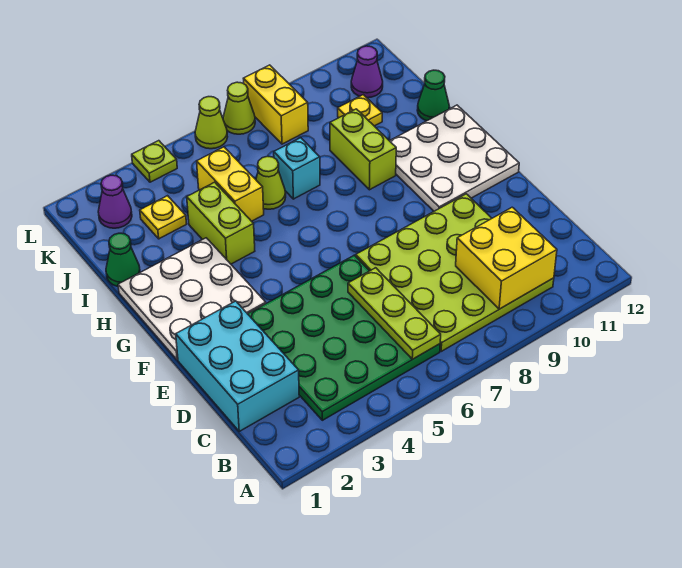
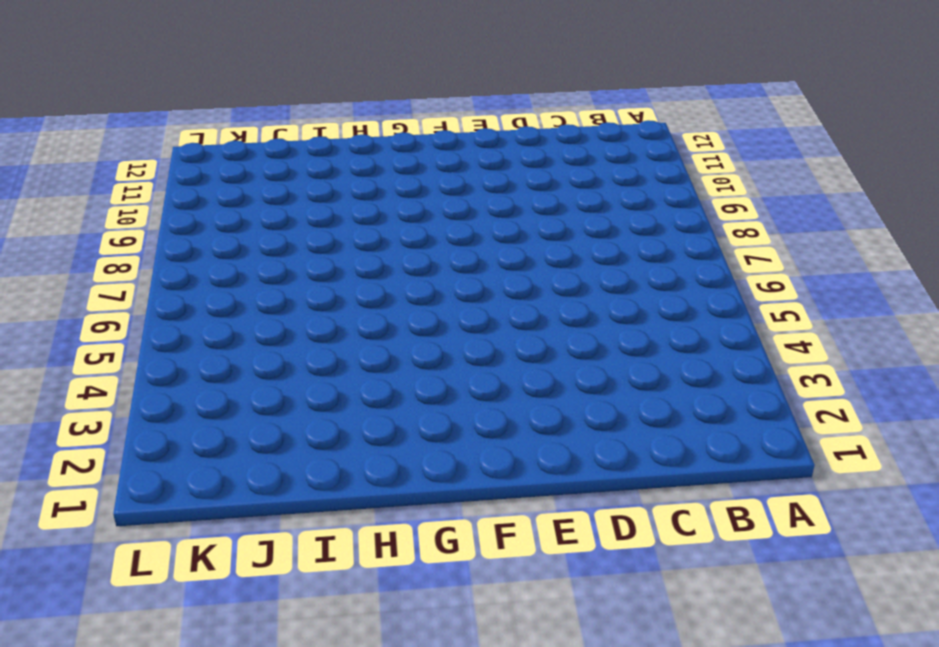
none -> green plate B3:E6 level 1
none -> lime plate B7:E10 level 1
none -> cyan brick C1:E2 level 1

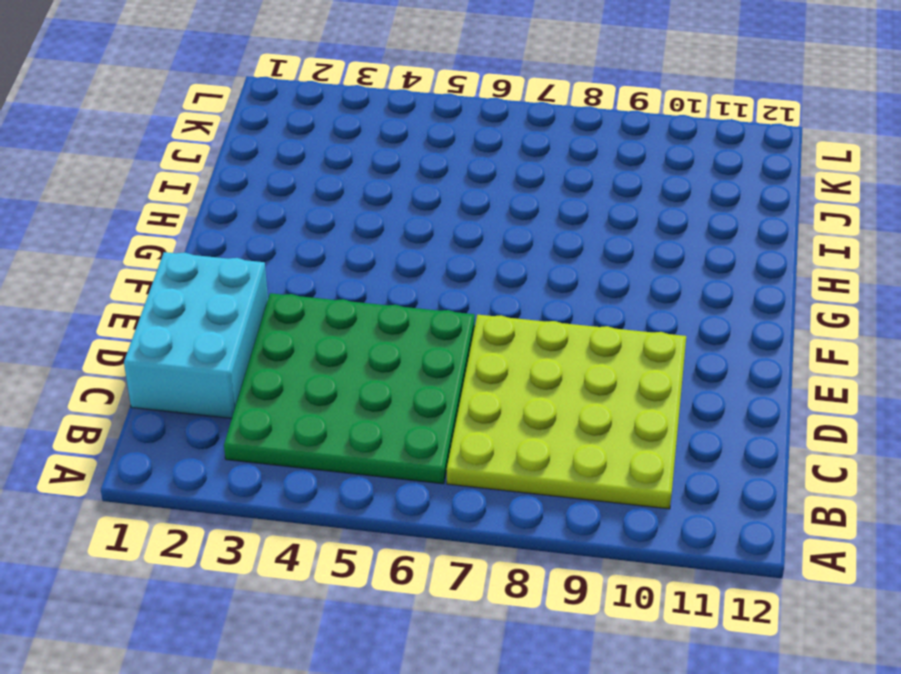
none -> white plate F1:H3 level 1
none -> white plate F10:H12 level 1
none -> lime brick H4:I4 level 1

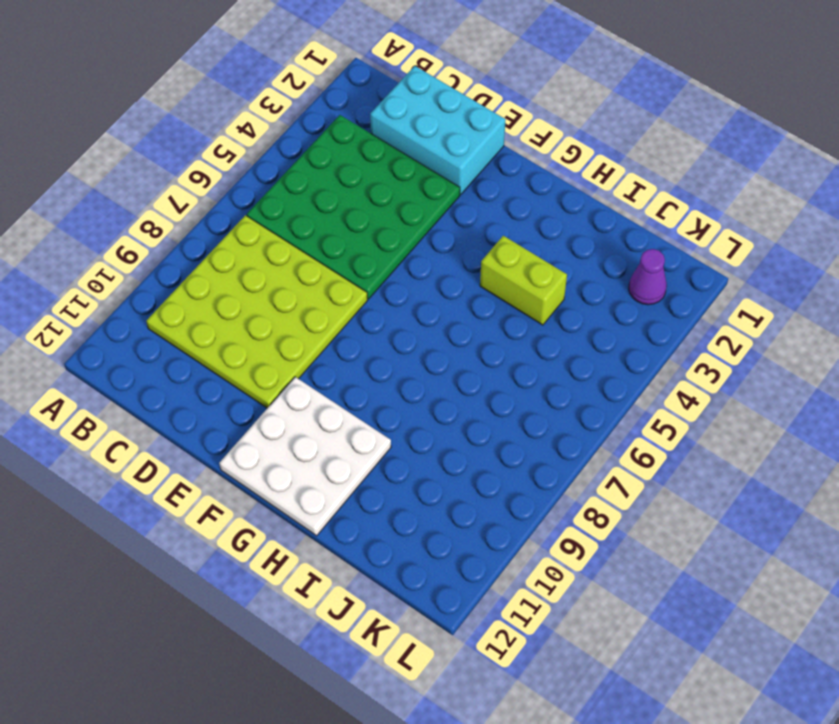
none -> white plate F1:H3 level 1
none -> lime brick H9:I9 level 1
none -> green cone I1 level 1

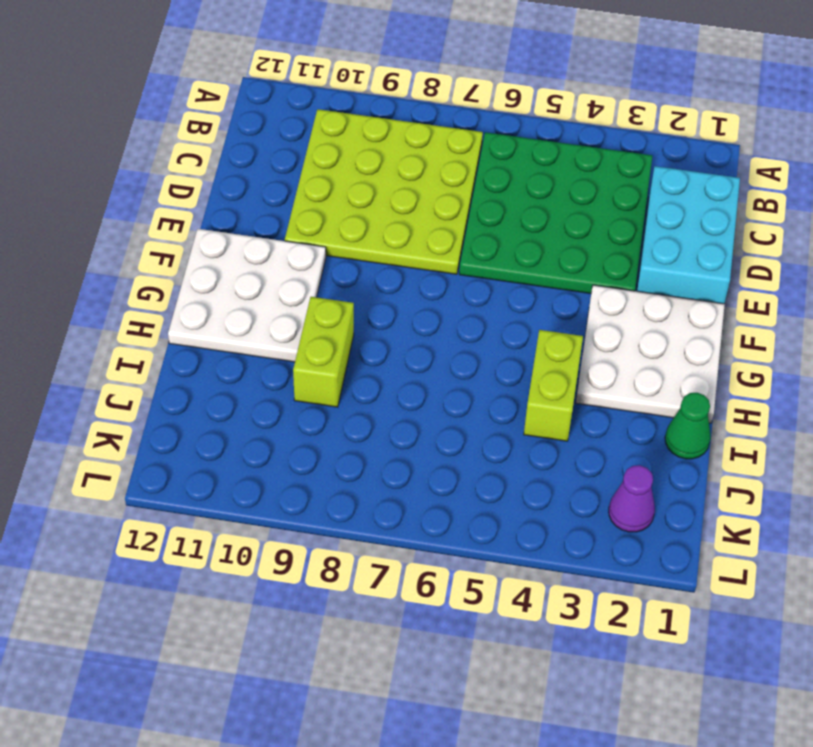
none -> yellow brick I5:J5 level 1
none -> lime cone I6 level 1
none -> cyan brick I7 level 1

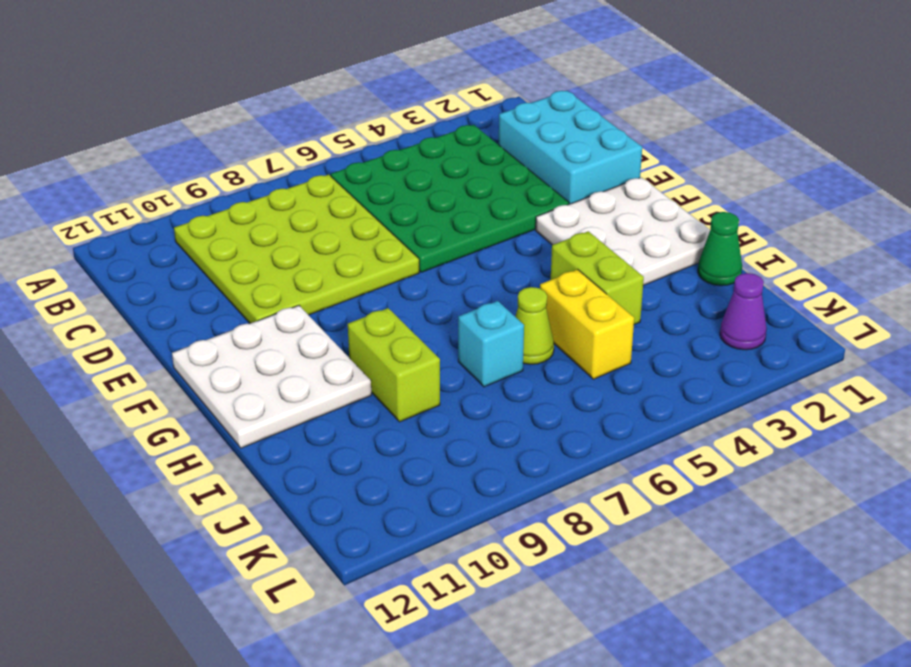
none -> green cone I12 level 1
none -> yellow plate J3 level 1
none -> yellow plate J10 level 1

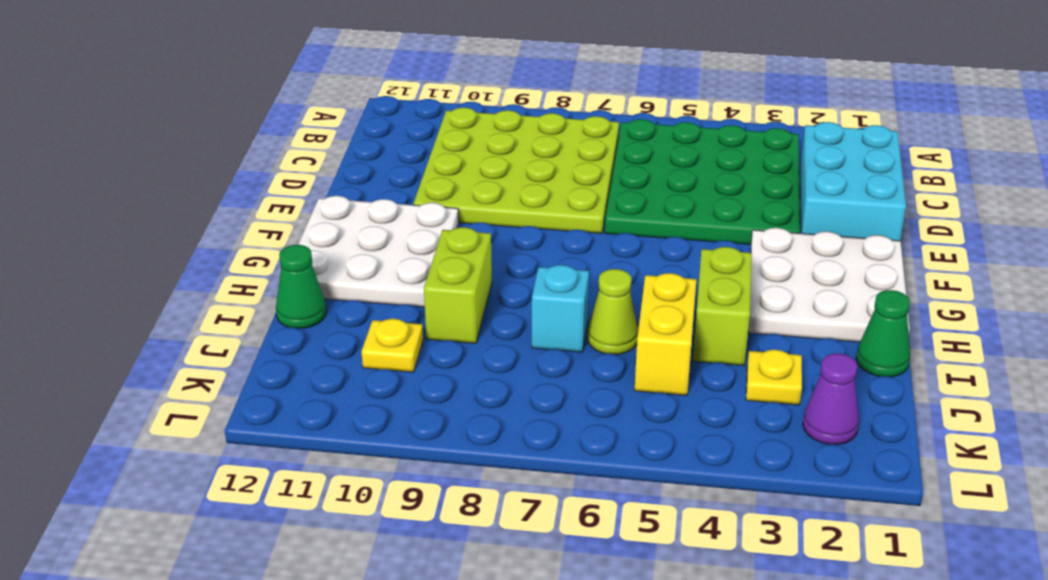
none -> yellow brick K8:L8 level 1
none -> purple cone K11 level 1
none -> lime plate L4 level 1

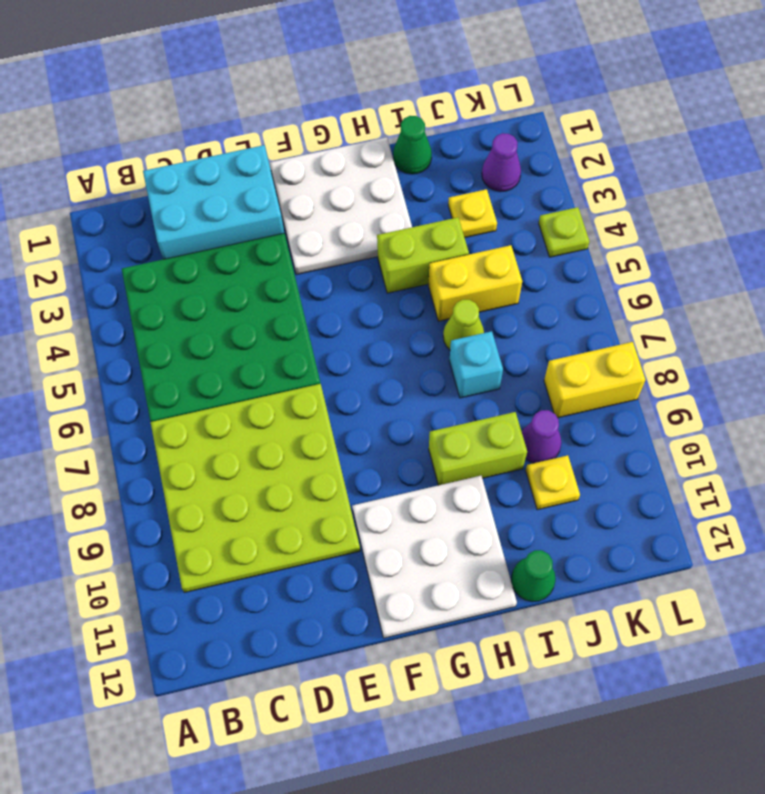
purple cone J9 level 1 -> purple cone K11 level 1
none -> lime cone L6 level 1
none -> lime cone L7 level 1
none -> lime plate B6:D6 level 2

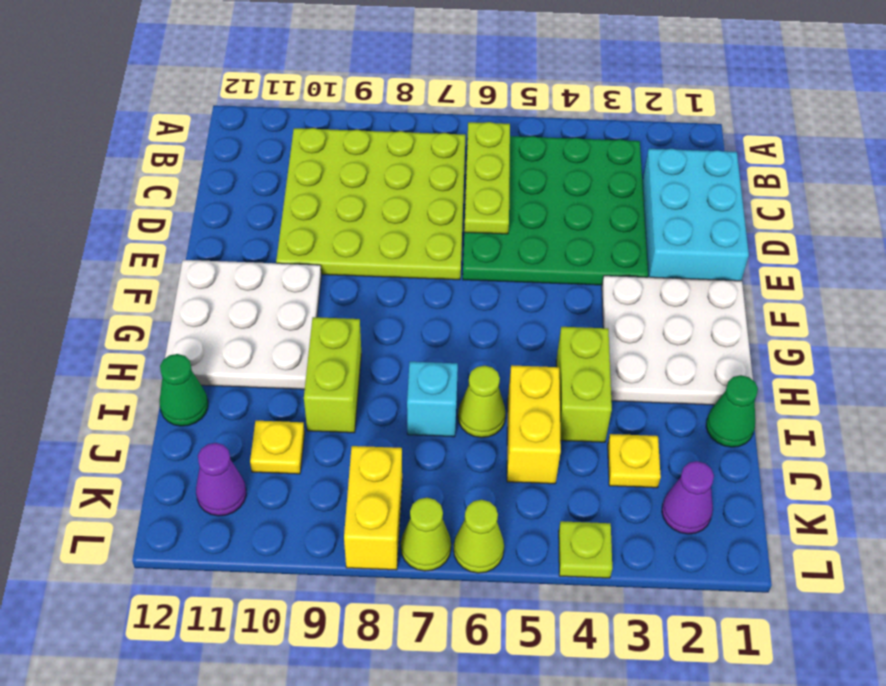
none -> yellow brick B9:C10 level 2

